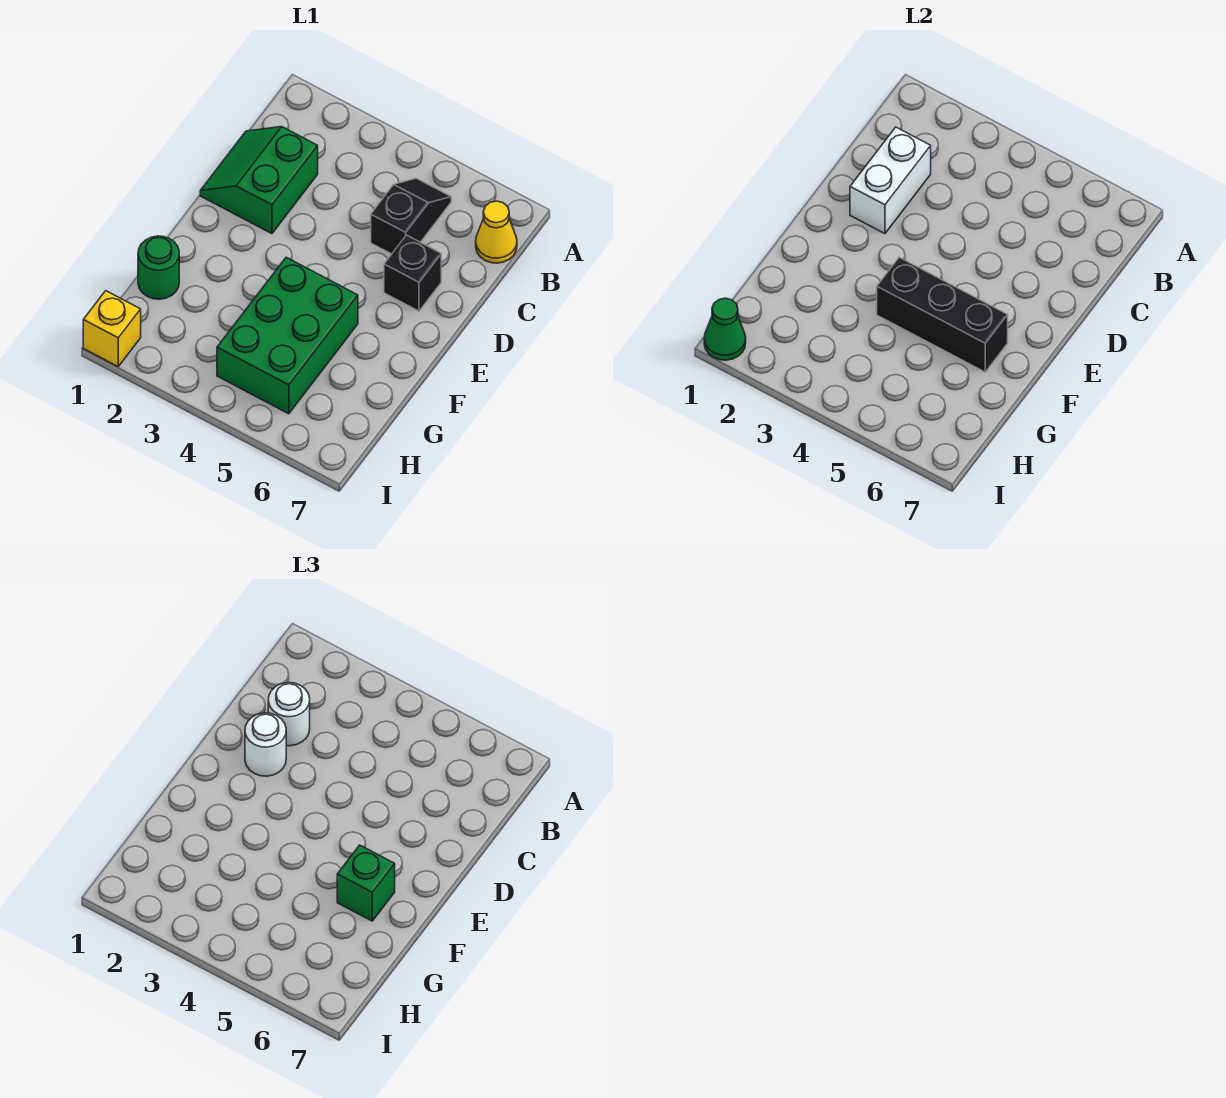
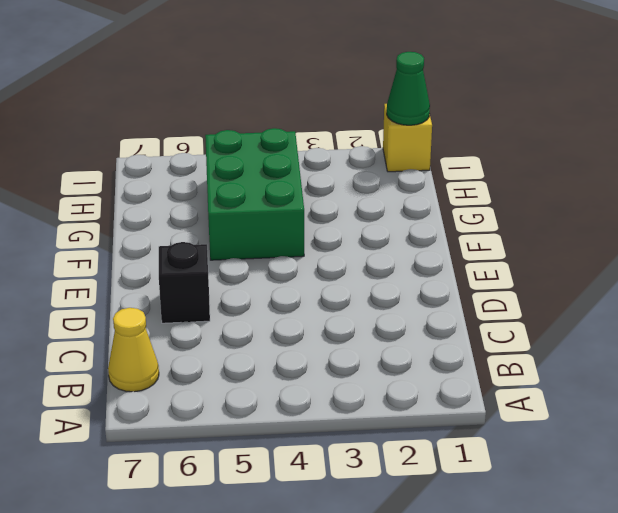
none -> black slope B5:C5 level 1 top C
none -> green slope C1:D2 level 1 top 2
none -> green round brick G1 level 1

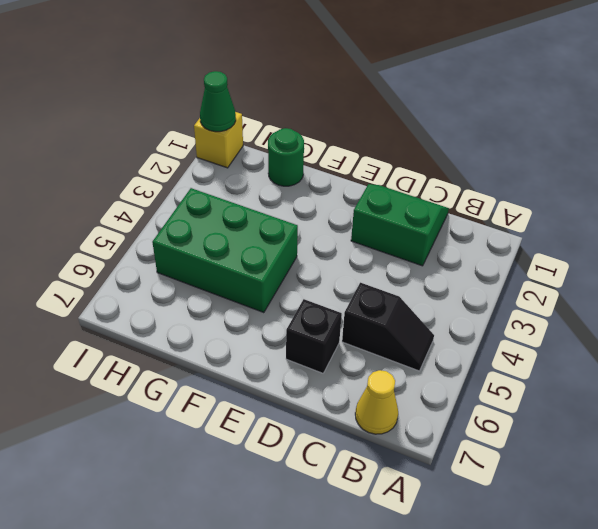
none -> white brick C2:D2 level 2
none -> black brick F4:F6 level 2
none -> white round brick C2 level 3

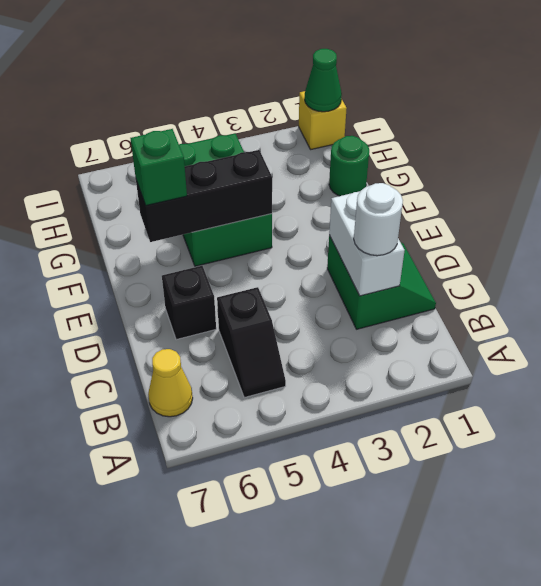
none -> white round brick D2 level 3

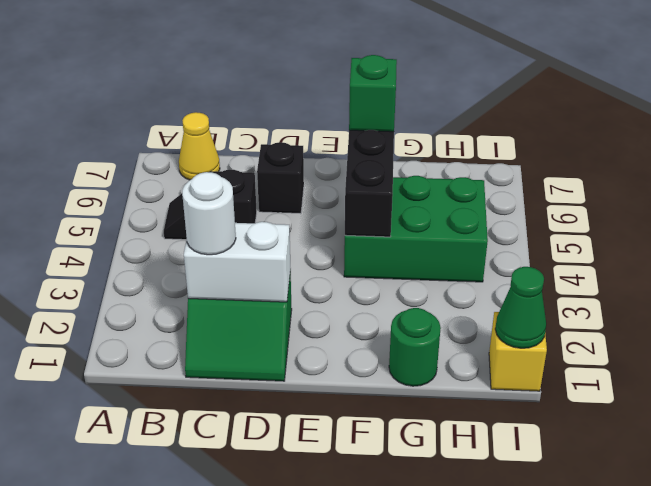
none -> white round brick D2 level 3

